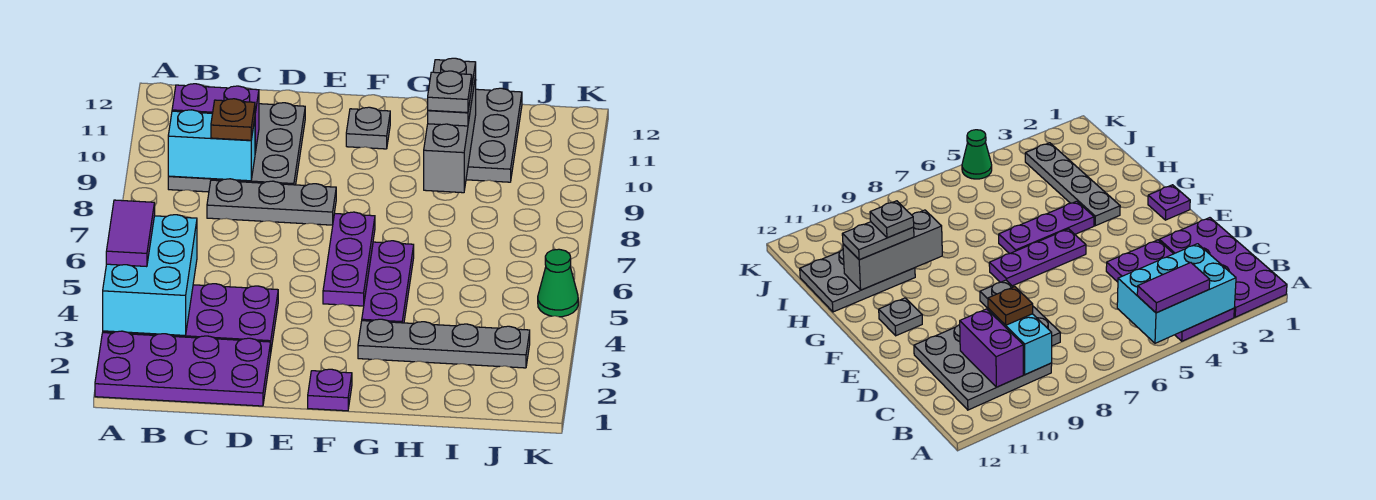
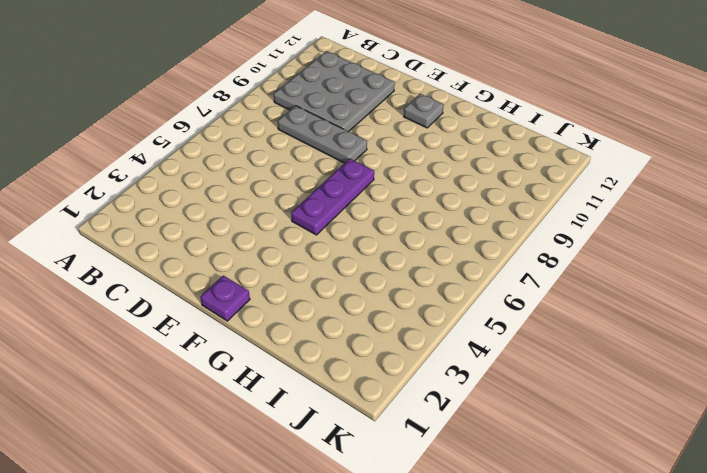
none -> purple plate A1:D2 level 1
none -> purple plate A3:D4 level 1
none -> grey plate G3:J3 level 1

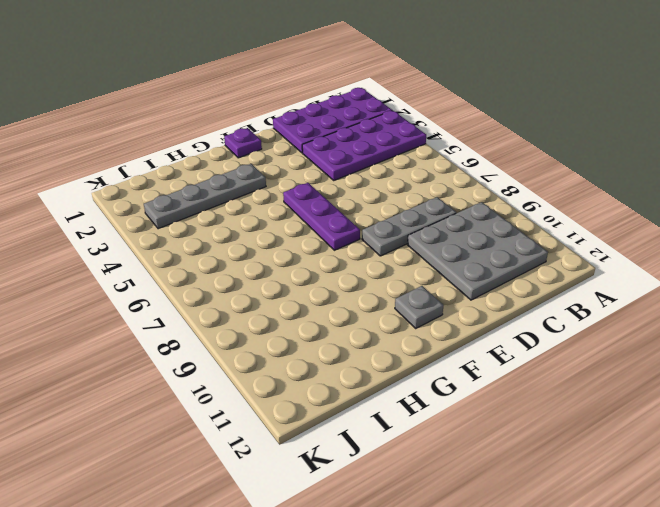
none -> purple plate G4:G6 level 1
none -> grey plate H10:I12 level 1
none -> green cone K5 level 1

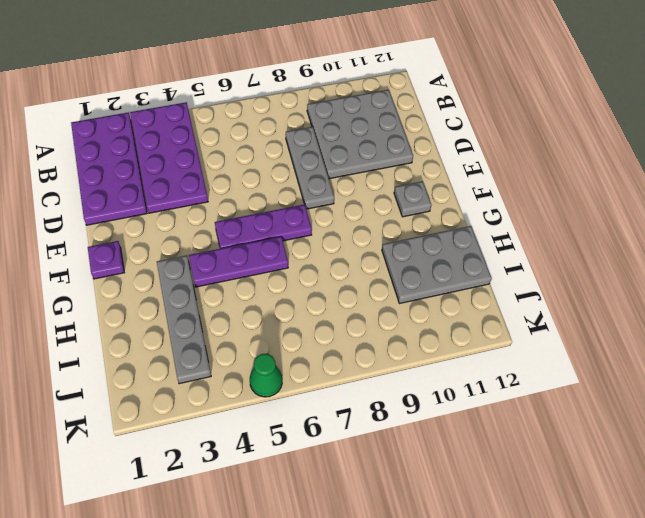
none -> cyan brick A3:B5 level 2
none -> cyan brick B9:C9 level 2
none -> purple brick B10:C10 level 2

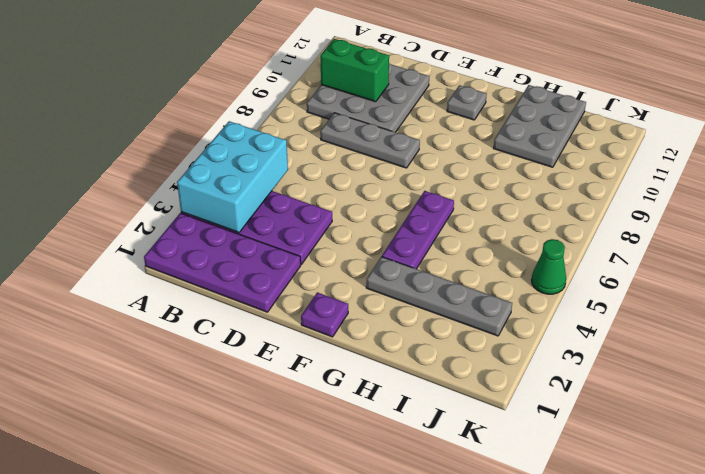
green brick B10:C10 level 2 -> purple brick B10:C10 level 2
none -> purple plate F5:F7 level 1
none -> cyan brick B9:C9 level 2
none -> grey brick H9:H11 level 2

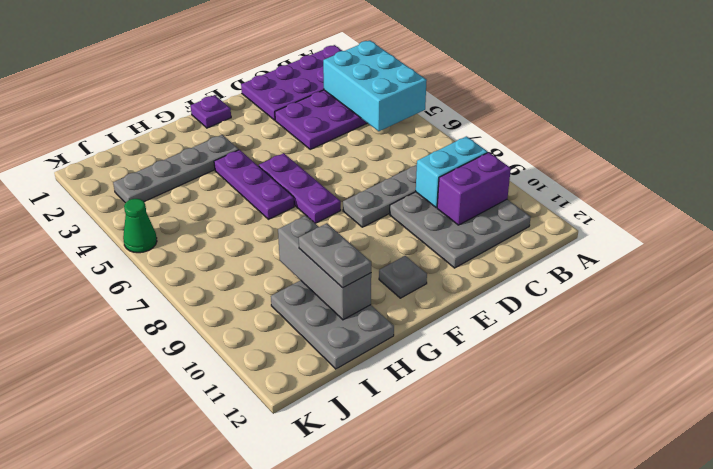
none -> purple tile A4:A5 level 3
none -> brown plate C9 level 3
none -> grey plate H10 level 4

